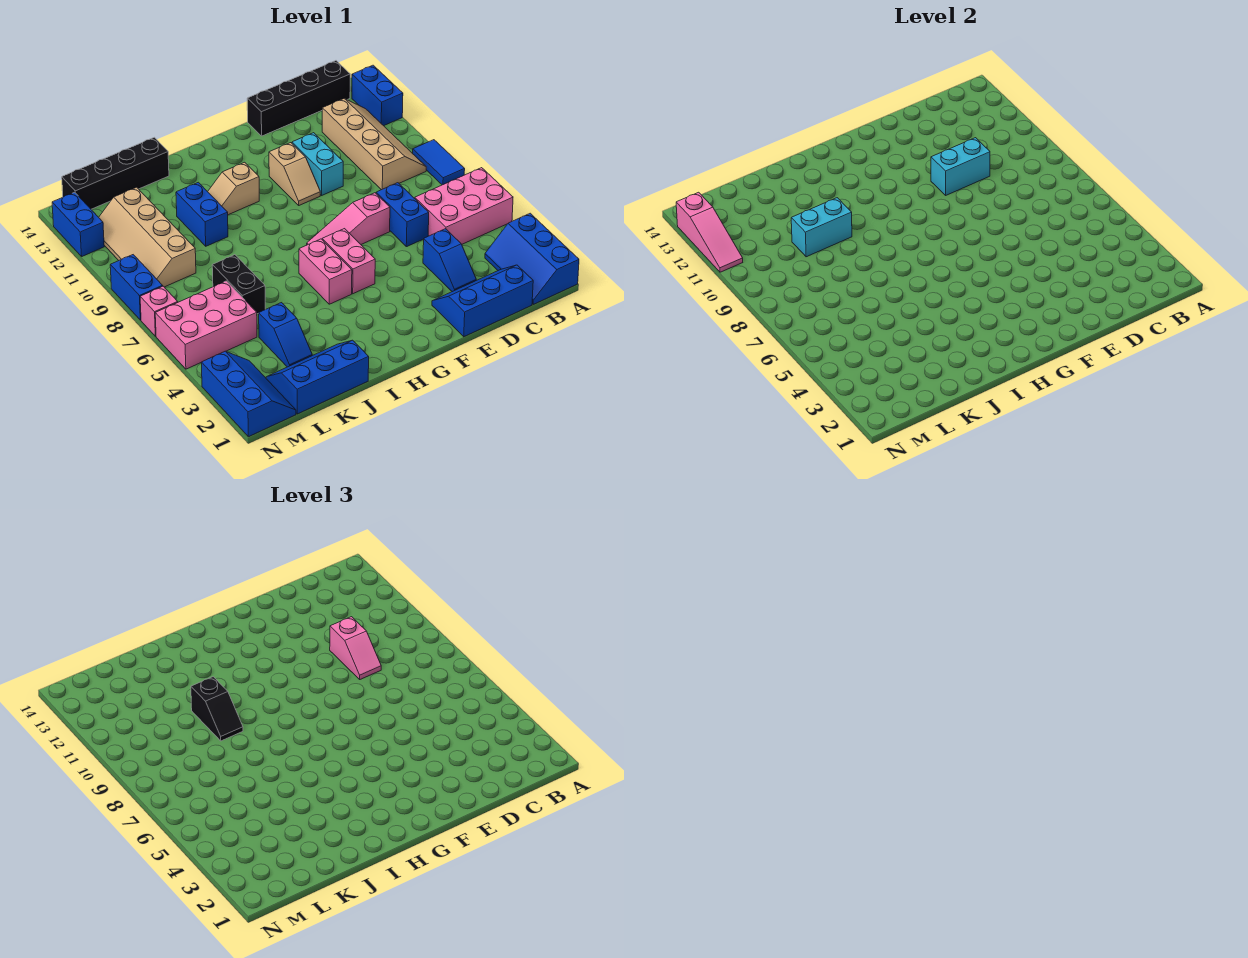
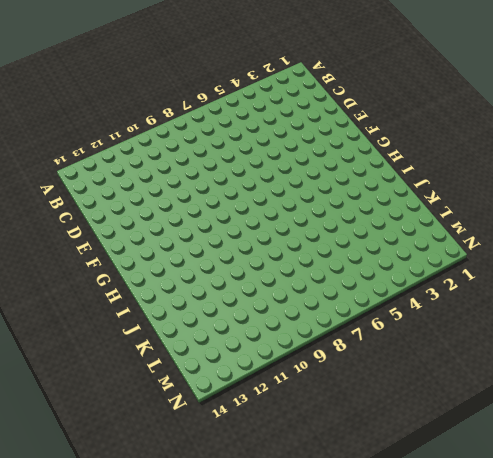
none -> blue slope A1:B3 level 1 top A
none -> pink brick A5:C6 level 1
none -> blue tile A8:A9 level 1
none -> blue brick A12:A13 level 1

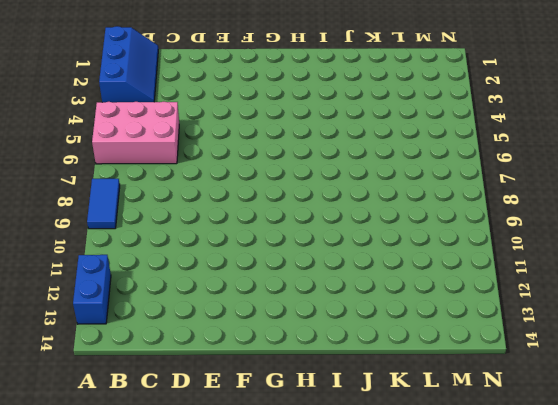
none -> tan slope B9:C12 level 1 top C
none -> black brick B14:E14 level 1
none -> blue slope C1:E2 level 1 top 1
none -> blue slope D3:D4 level 1 top 4

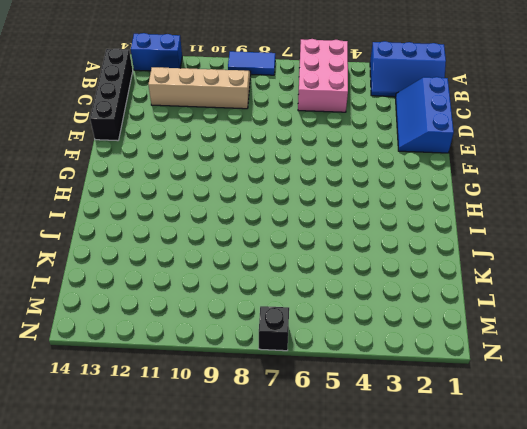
black brick N7 level 1 -> pink brick N7 level 1
none -> blue slope D3:D4 level 1 top 4
none -> blue brick D6:D7 level 1
none -> pink slope E7:G7 level 1 top E
none -> cyan brick E10:E11 level 1

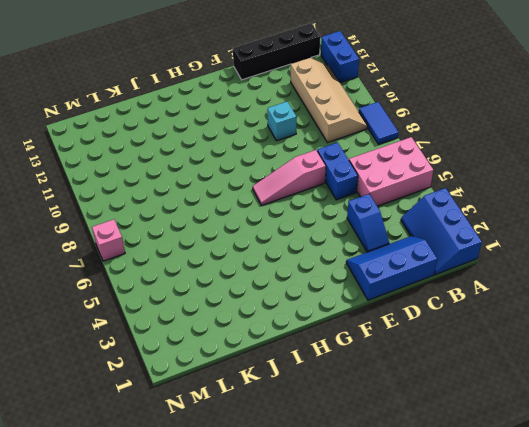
cyan brick E10 level 1 -> cyan brick E10:E11 level 1
none -> tan slope F10:F11 level 1 top 11
none -> pink brick G5:G6 level 1
none -> pink brick H5:H6 level 1
none -> tan slope H11:I11 level 1 top H

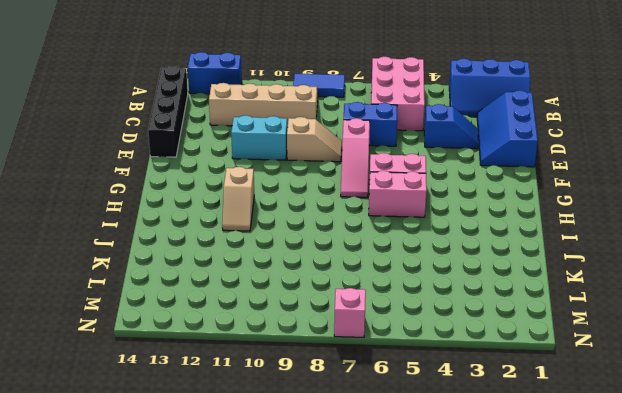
tan slope E8:E9 level 1 top 9 -> tan slope F10:F11 level 1 top 11
none -> blue slope J1:L2 level 1 top 1
none -> blue brick J10:J11 level 1
none -> black brick J14:M14 level 1
none -> blue slope K3:K4 level 1 top 4

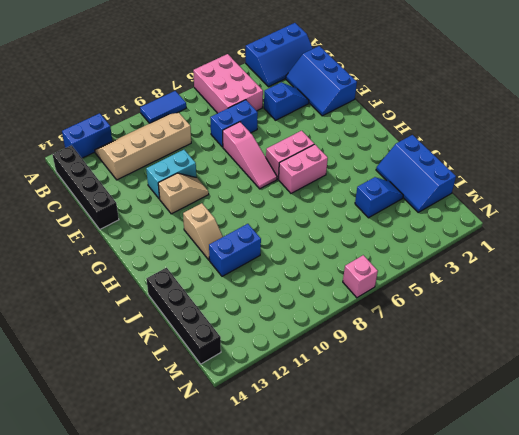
none -> black brick K6:K7 level 1
none -> pink brick L5:N6 level 1
none -> tan slope L9:M12 level 1 top L
none -> blue slope M1:N3 level 1 top N

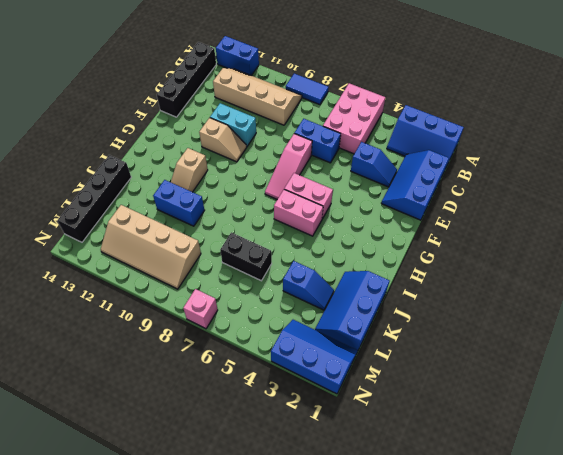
none -> pink brick L5:N6 level 1
none -> blue brick N8:N9 level 1
none -> blue brick N12:N13 level 1
none -> cyan brick D10:E10 level 2

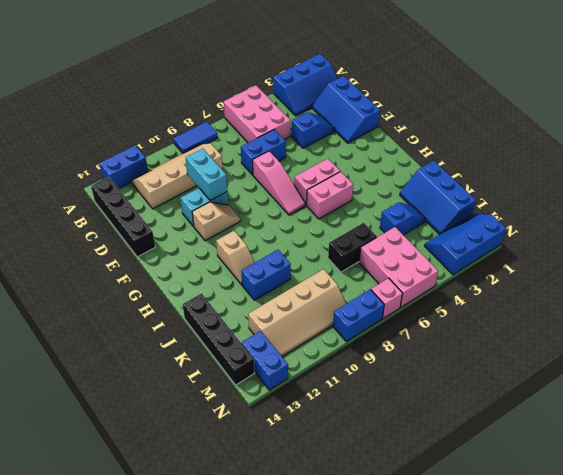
blue brick M13:N13 level 1 -> blue brick N12:N13 level 1
none -> cyan brick J10:K10 level 2
none -> pink slope N11:N13 level 2 top 13
none -> pink slope D9:D10 level 3 top 10
none -> black slope J9:J10 level 3 top 10

